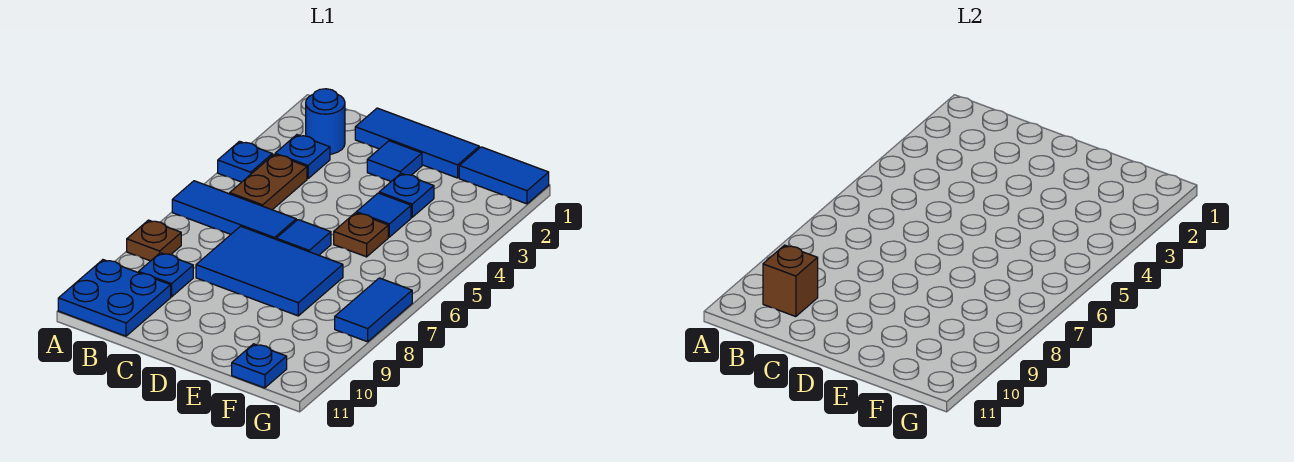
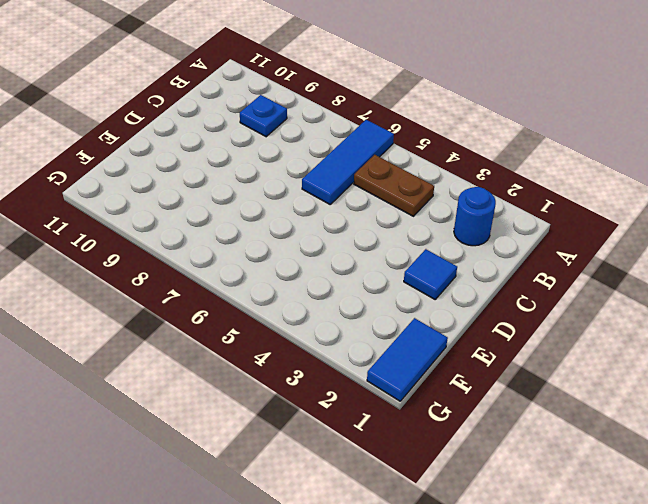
none -> blue plate A4 level 1
none -> brown plate A8 level 1
none -> blue plate A10:B11 level 1

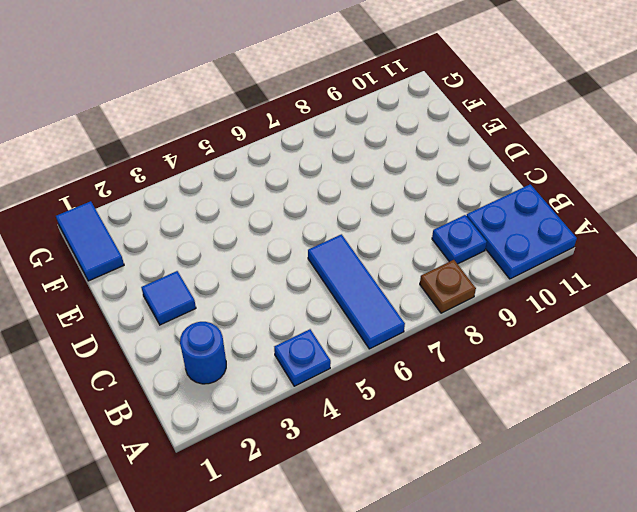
none -> blue plate B3 level 1
none -> brown plate B4:B5 level 1
none -> blue tile C1:E1 level 1

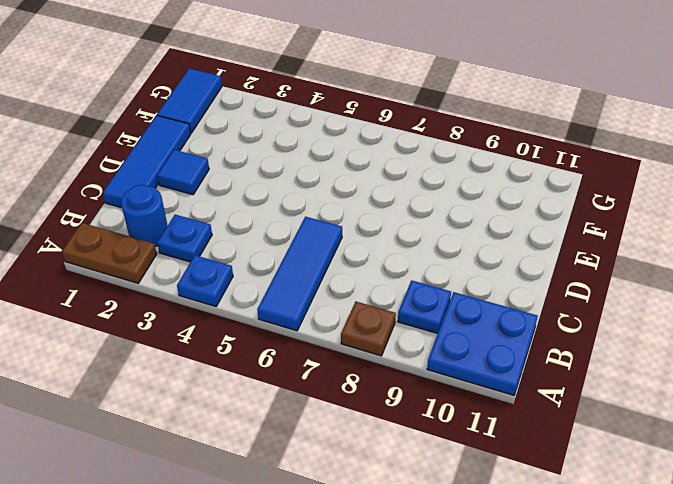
brown plate A1:A2 level 1 -> brown plate B4:B5 level 1
none -> blue tile C7:E8 level 1
none -> blue tile D6 level 1
none -> blue plate E3 level 1

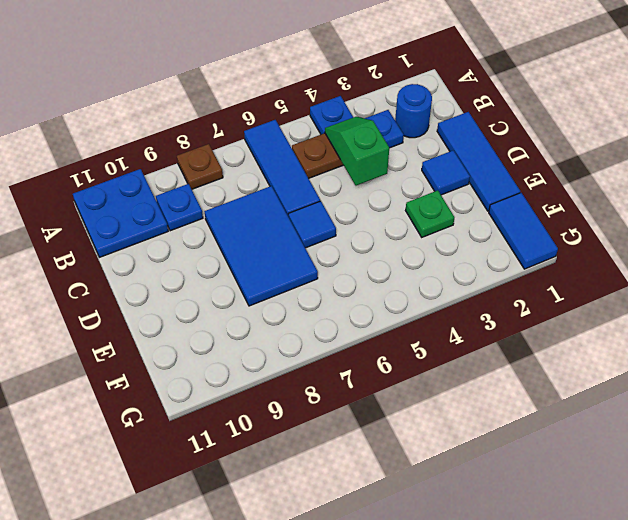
green slope B4:C4 level 2 top C -> none
green plate E3 level 1 -> blue plate E3 level 1
none -> blue tile E4 level 1
none -> brown plate E5 level 1
none -> blue plate F11 level 1

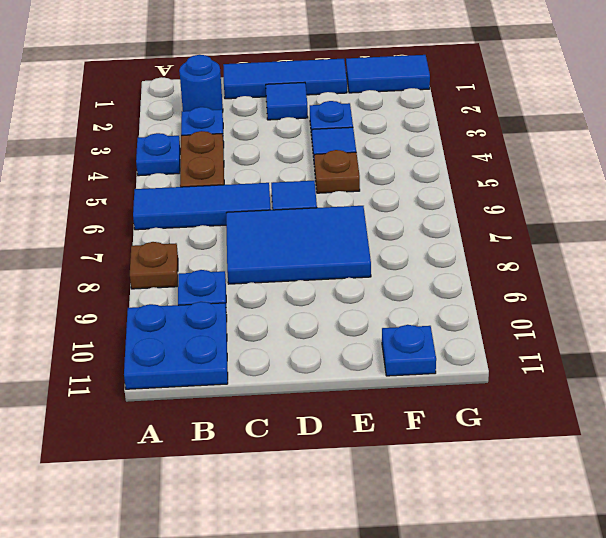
none -> blue tile G7:G8 level 1
none -> brown brick B10 level 2

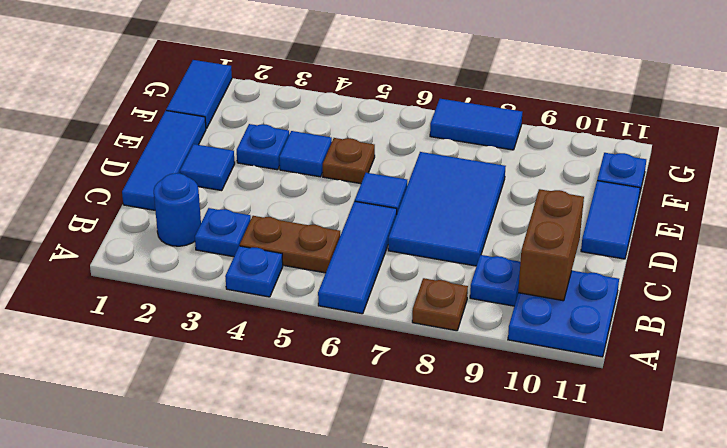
brown brick B10:C10 level 2 -> brown brick B10 level 2
blue tile D11:E11 level 1 -> none

